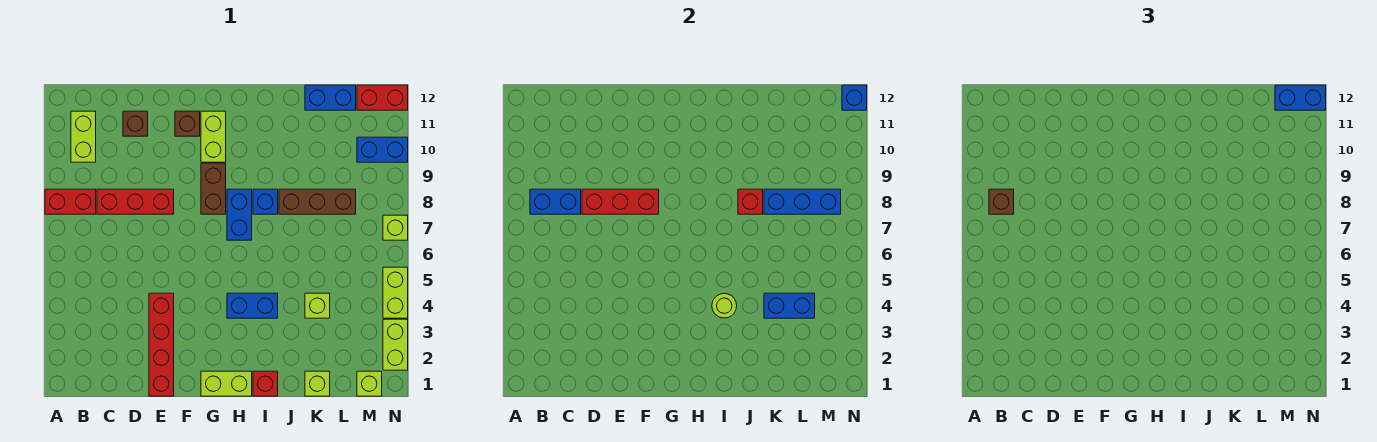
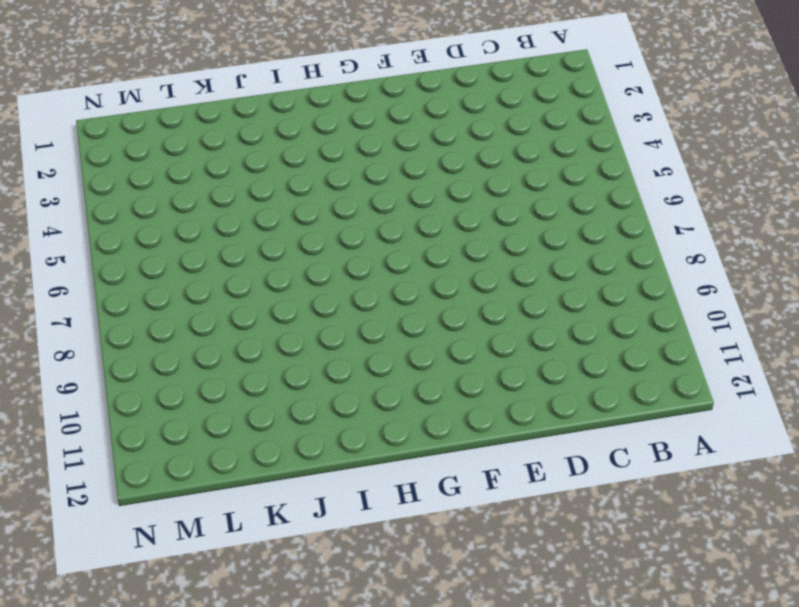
none -> red brick A8:B8 level 1
none -> lime brick B10:B11 level 1
none -> red brick C8:E8 level 1
none -> brown brick D11 level 1

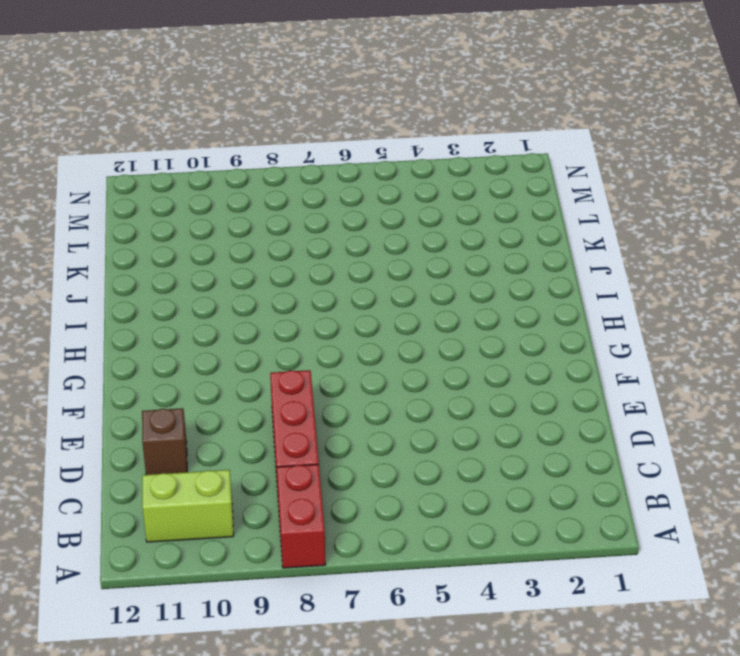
none -> red brick E1:E4 level 1
none -> brown brick F11 level 1
none -> lime brick G1:H1 level 1
none -> brown brick G8:G9 level 1

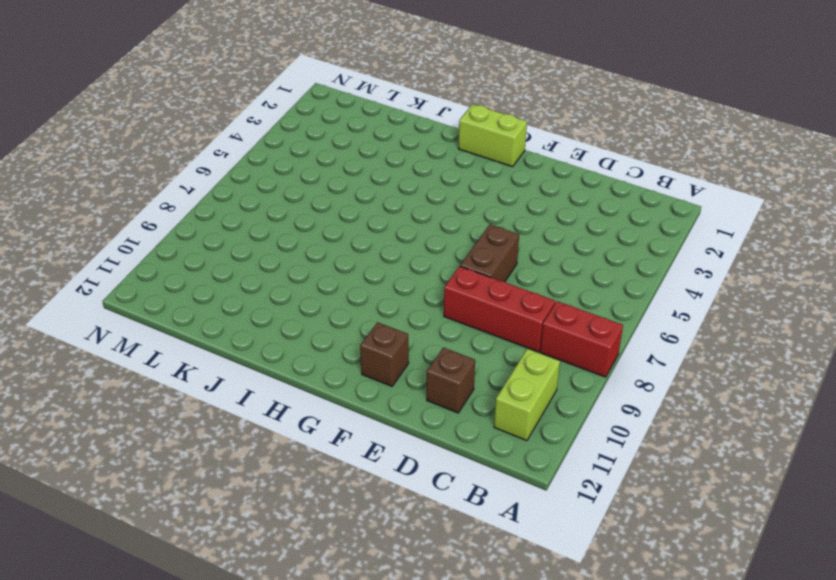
brown brick E6:E7 level 1 -> brown brick G8:G9 level 1
none -> red brick E1:E4 level 1
none -> lime brick G10:G11 level 1
none -> blue brick H4:I4 level 1
none -> blue brick H7:H8 level 1

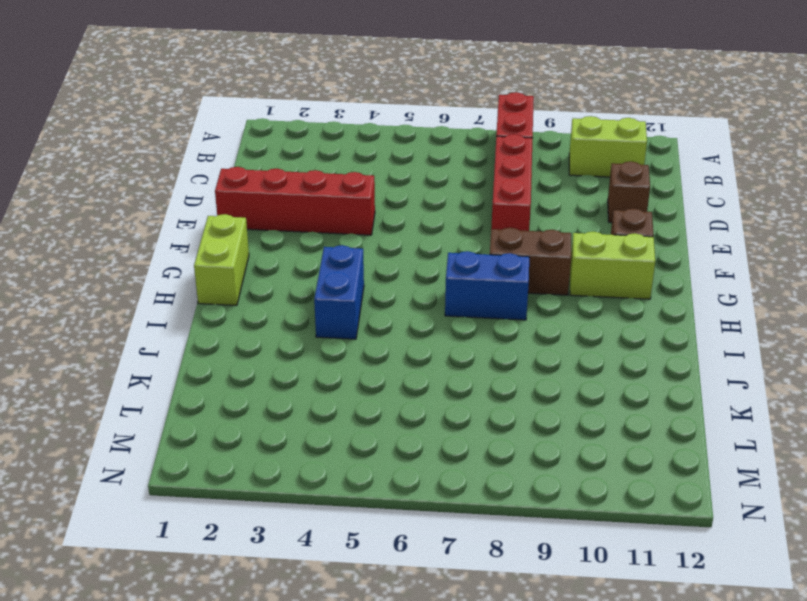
none -> red brick I1 level 1
none -> blue brick I8 level 1
none -> brown brick J8:L8 level 1
none -> lime brick K1 level 1

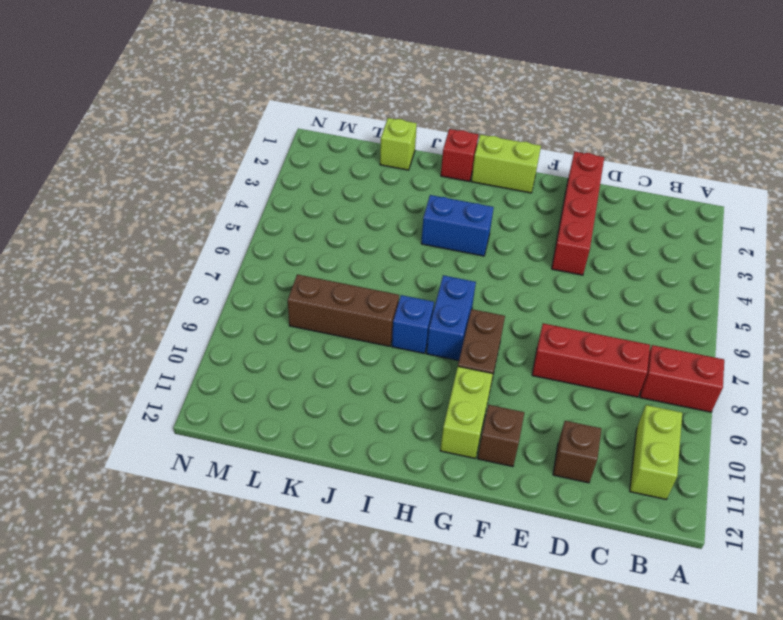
none -> lime brick K4 level 1
none -> blue brick K12:L12 level 1
none -> lime brick M1 level 1
none -> blue brick M10:N10 level 1

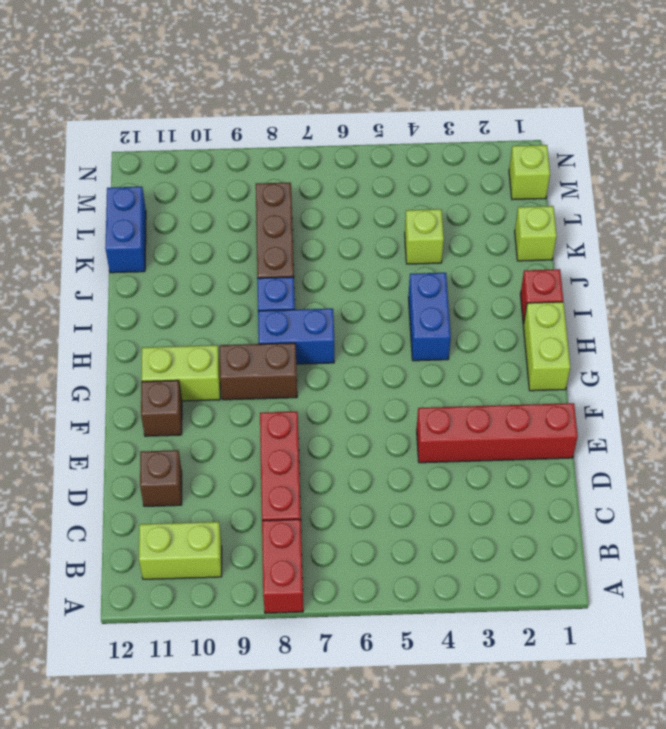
none -> blue brick M10:N10 level 1
none -> red brick M12:N12 level 1
none -> lime brick N2:N3 level 1
none -> lime brick N4:N5 level 1

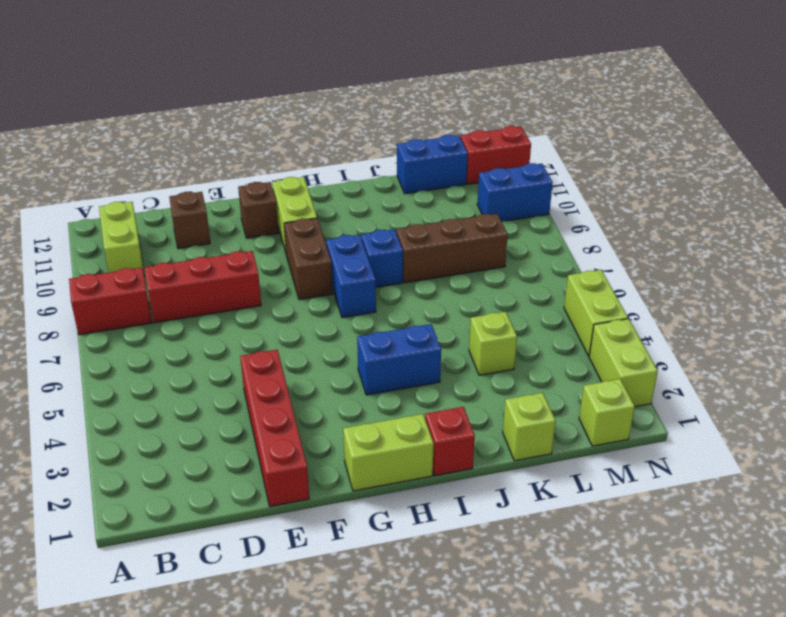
none -> lime brick N7 level 1
none -> blue brick B8:C8 level 2
none -> red brick D8:F8 level 2
none -> lime round brick I4 level 2

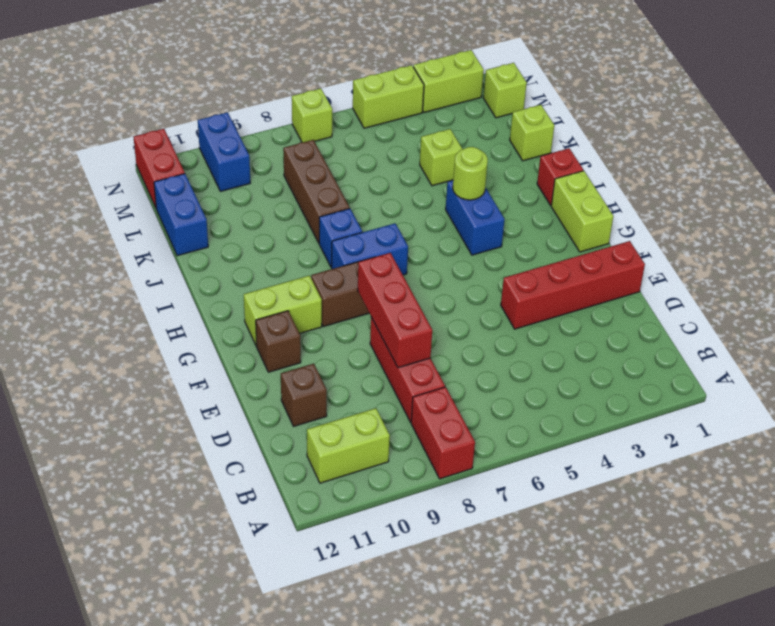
none -> blue brick B8:C8 level 2
none -> red brick J8 level 2
none -> blue brick K4:L4 level 2
none -> blue brick K8:M8 level 2

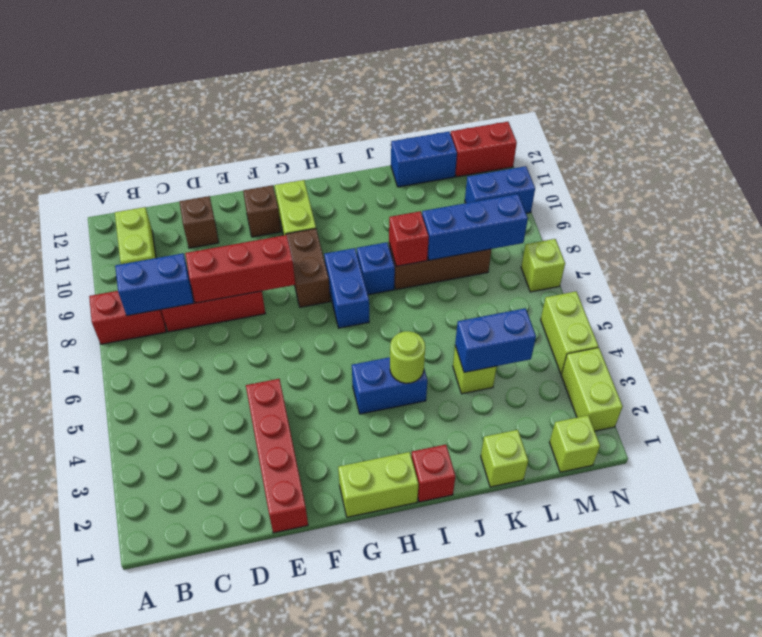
none -> blue brick N12 level 2
none -> brown brick B8 level 3
none -> blue brick M12:N12 level 3

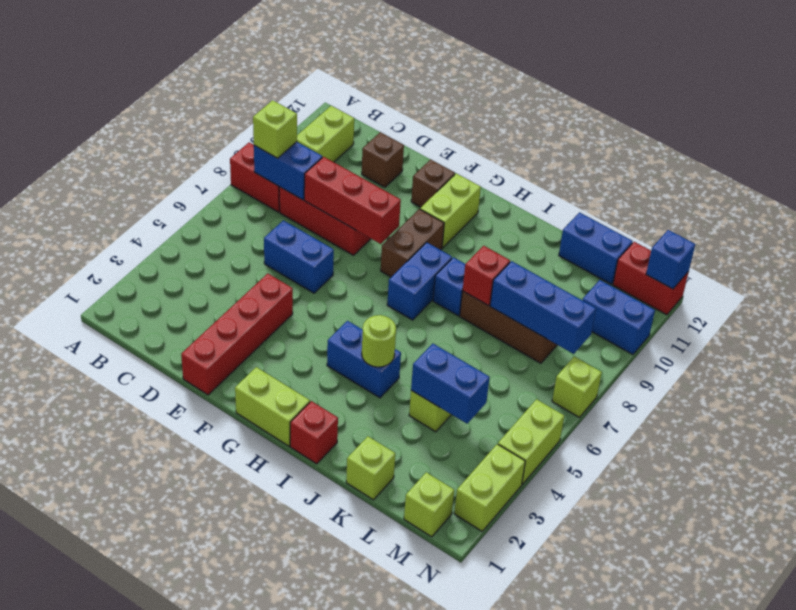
lime brick B8 level 3 -> brown brick B8 level 3
blue brick D6:E6 level 1 -> blue brick M12:N12 level 3

